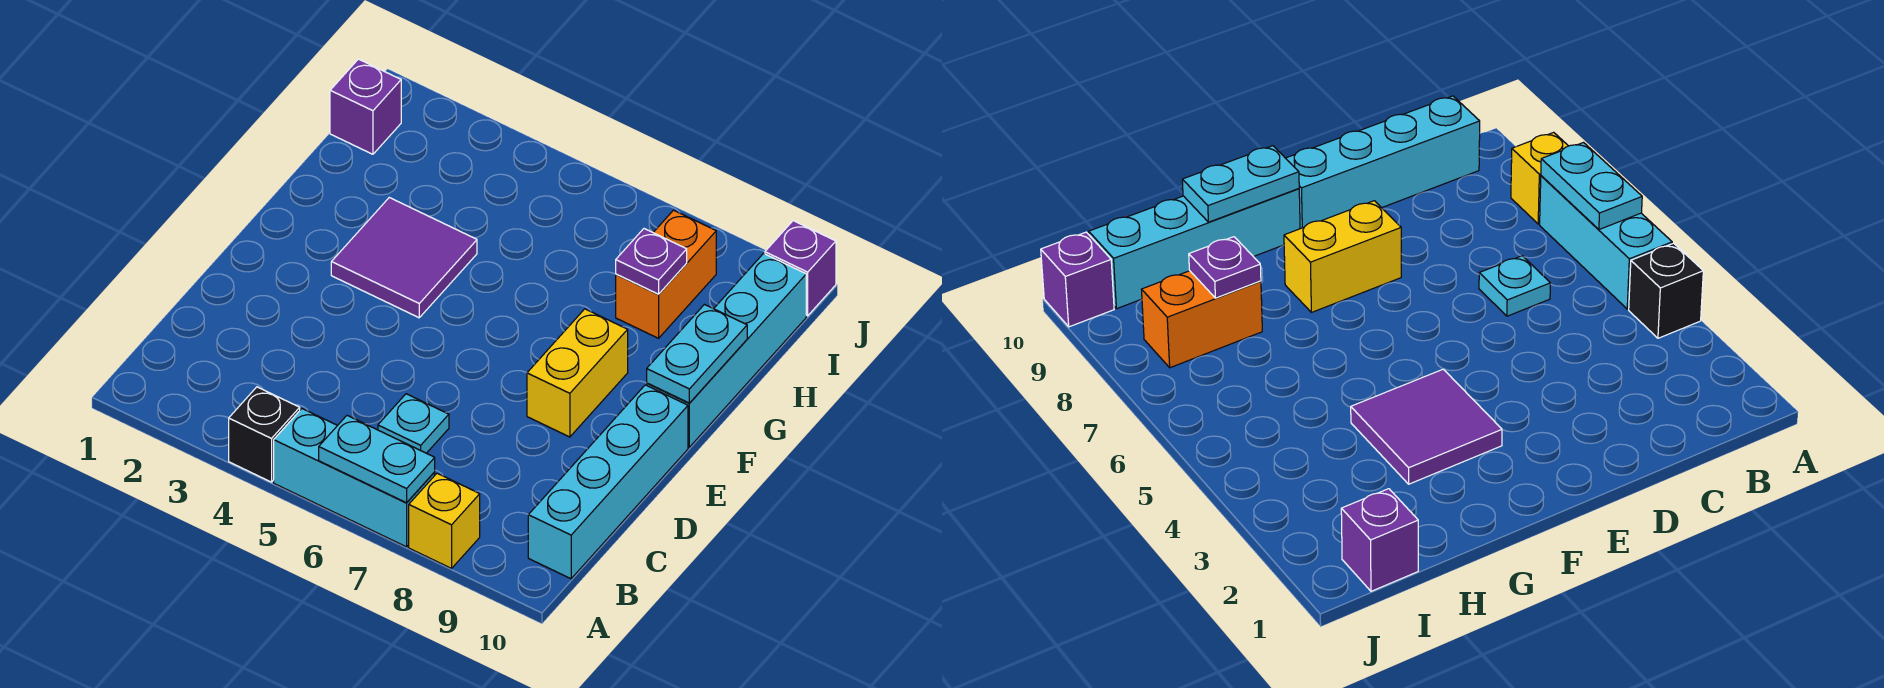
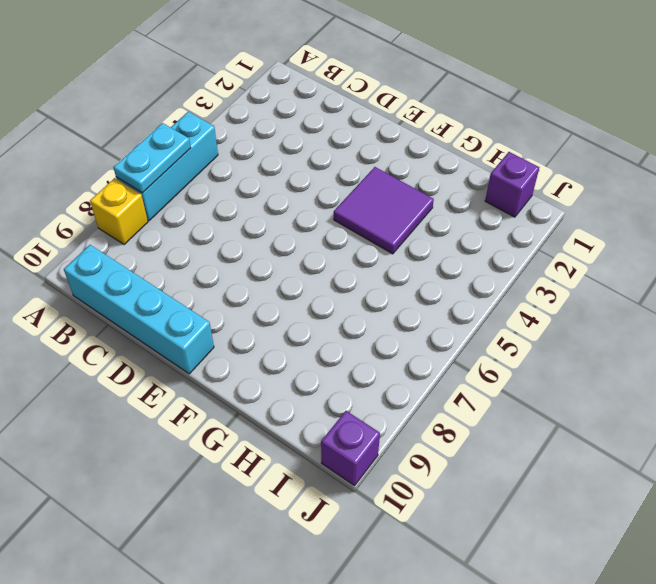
none -> black brick A4 level 1
none -> cyan plate C6 level 1
none -> yellow brick E8:F8 level 1

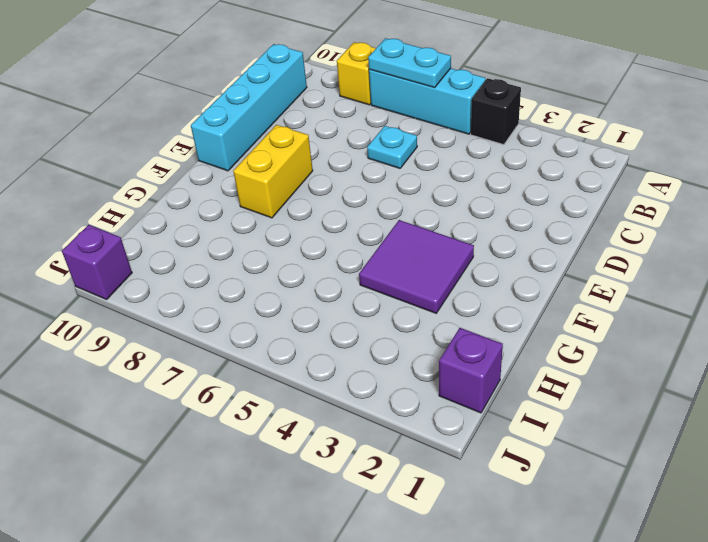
none -> cyan brick F10:I10 level 1
none -> orange brick H8:I8 level 1
none -> cyan plate F10:G10 level 2

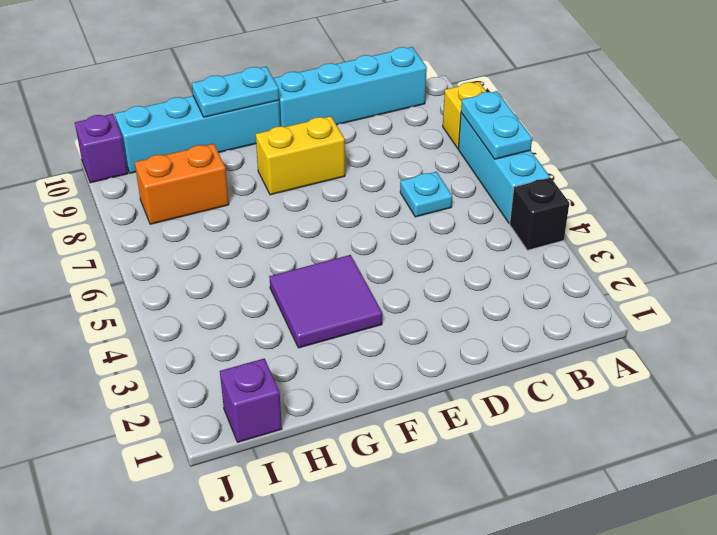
none -> purple plate H8 level 2

